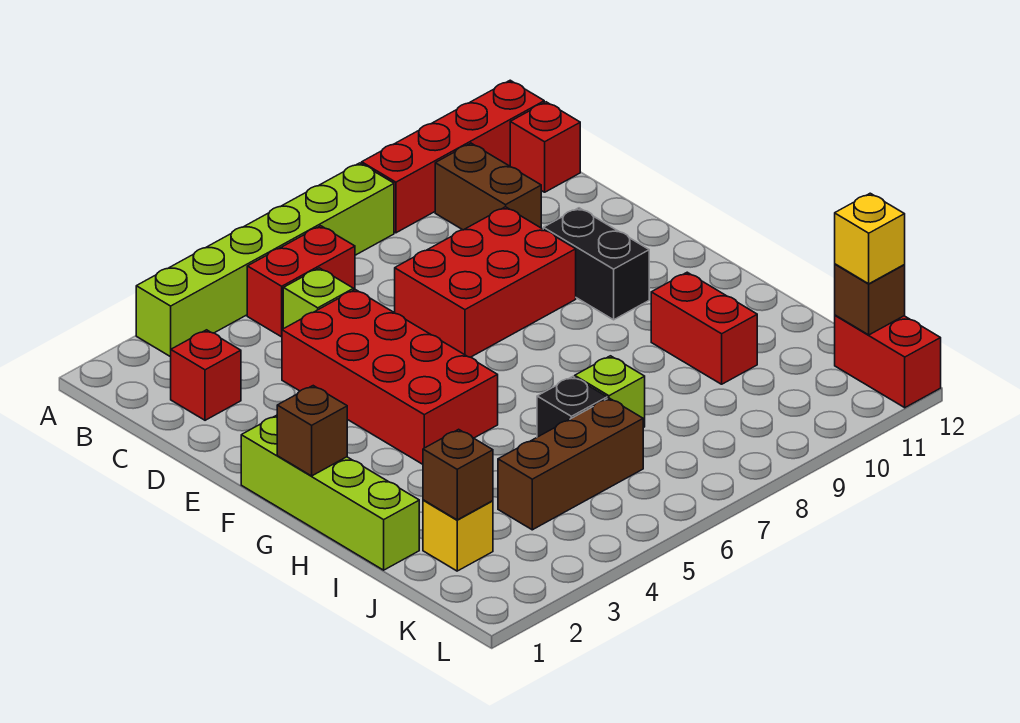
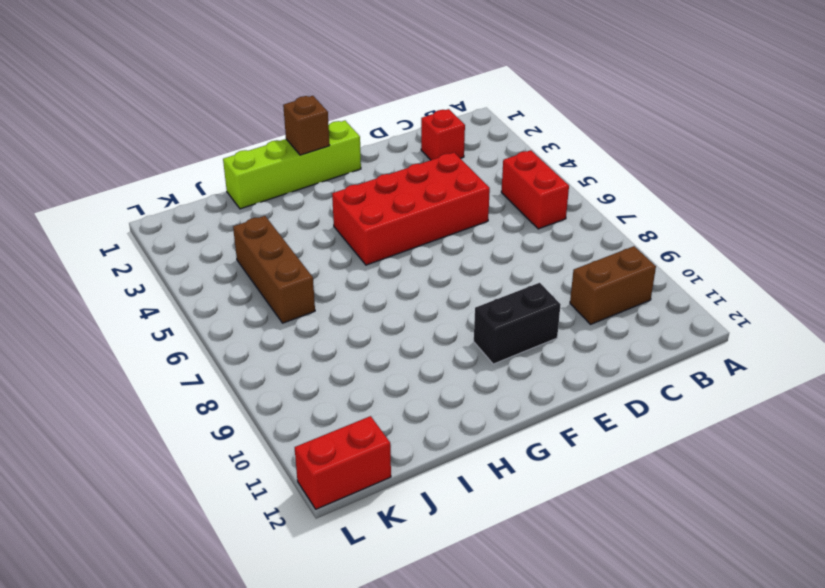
none -> lime brick A3:A8 level 1
none -> red brick A9:A12 level 1
none -> red brick B12 level 1

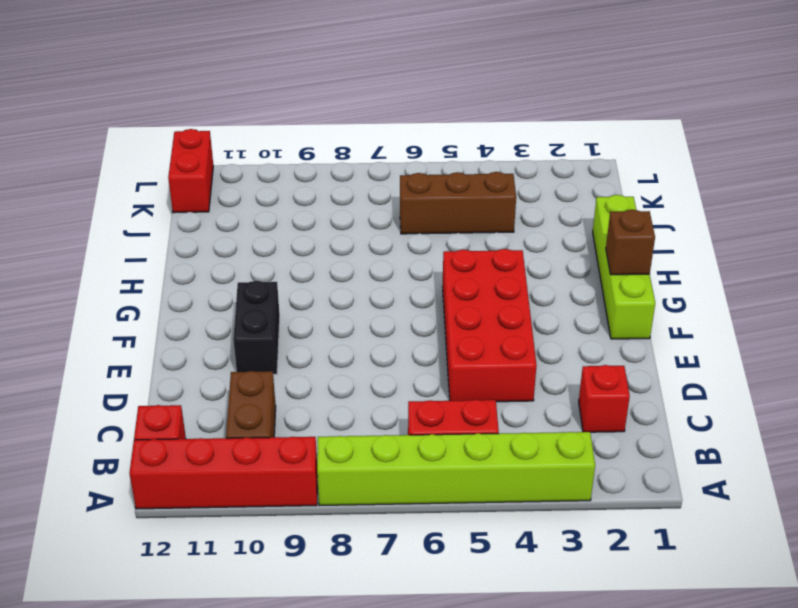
none -> lime brick C5 level 1
none -> red brick D7:E9 level 1
none -> red brick H10:I10 level 1

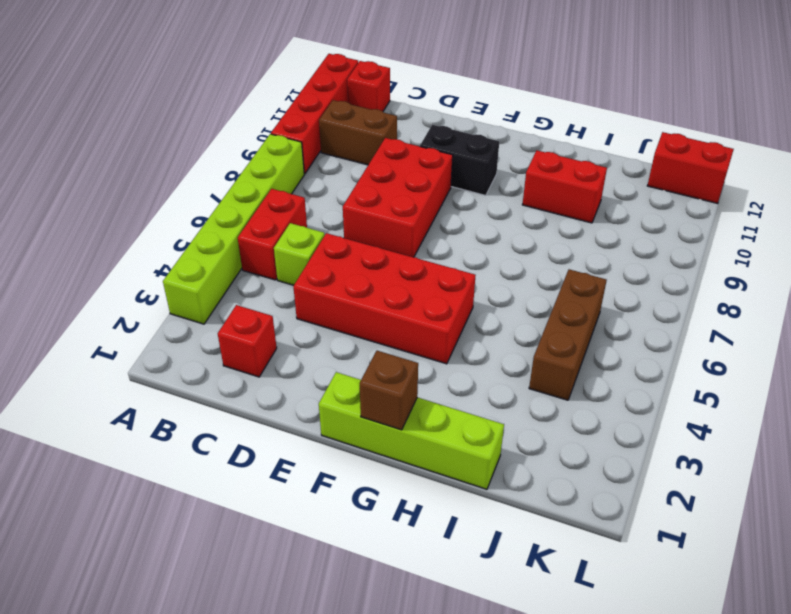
none -> black brick I6 level 1
none -> lime brick I7 level 1
none -> yellow brick J2 level 1

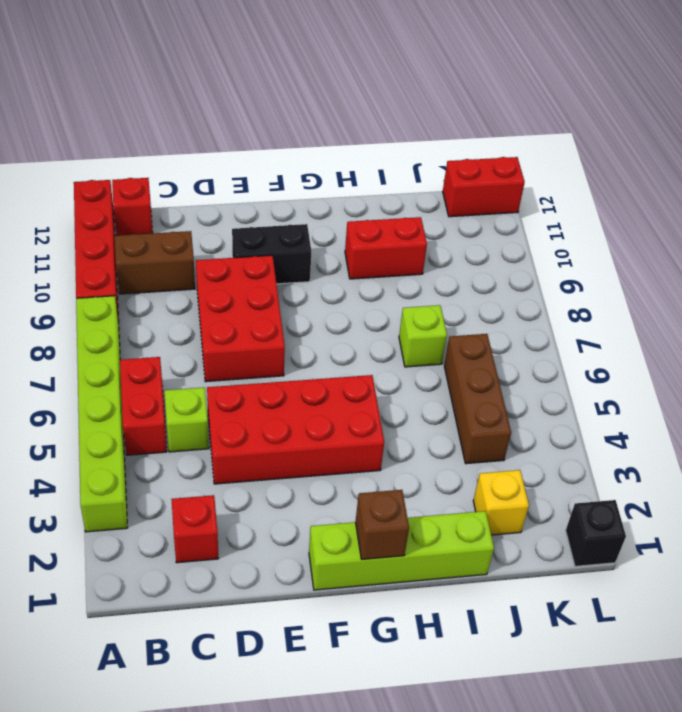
black brick L1 level 1 -> black brick I6 level 1
none -> brown brick J2 level 2
none -> brown brick K12 level 2
none -> yellow brick K12 level 3

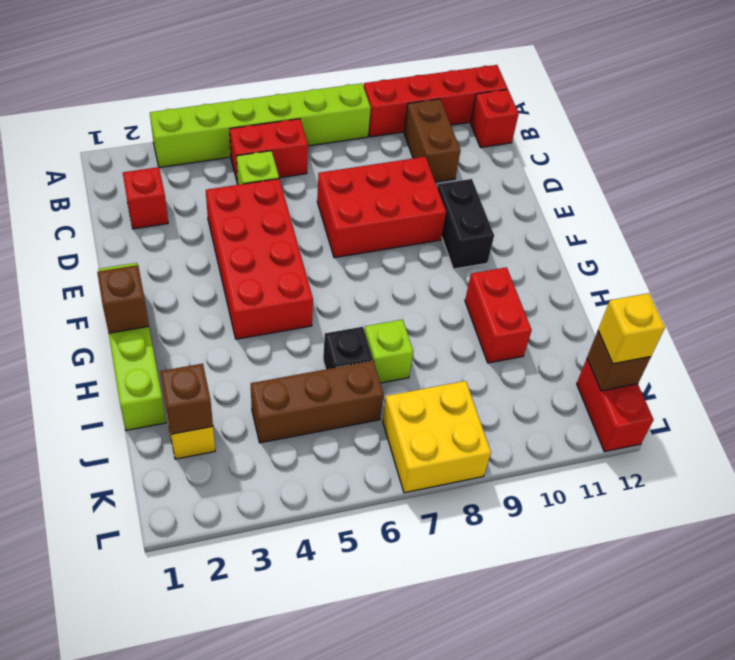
yellow brick K7:L8 level 1 -> none

